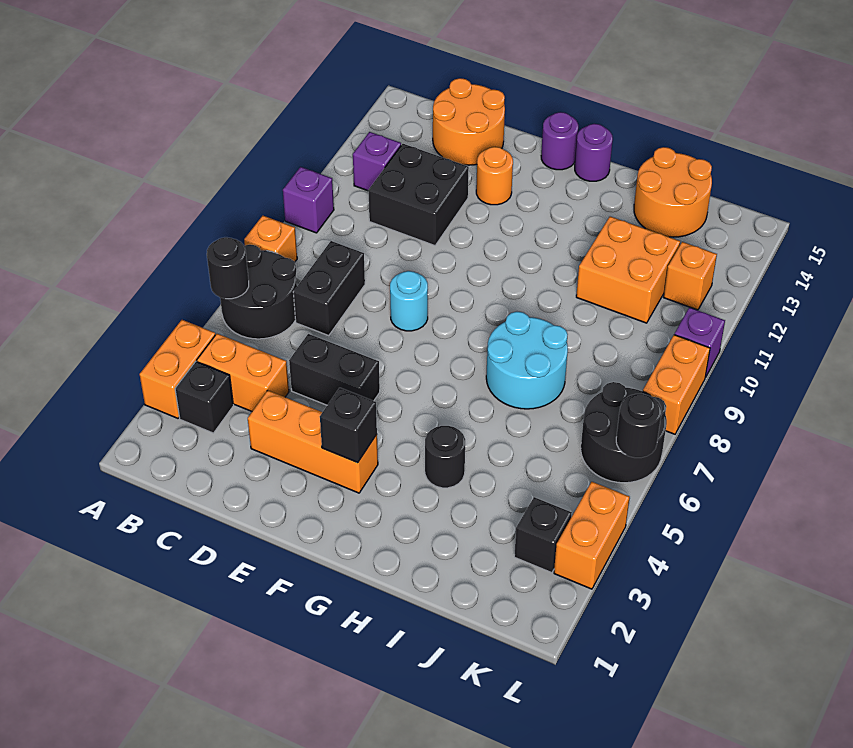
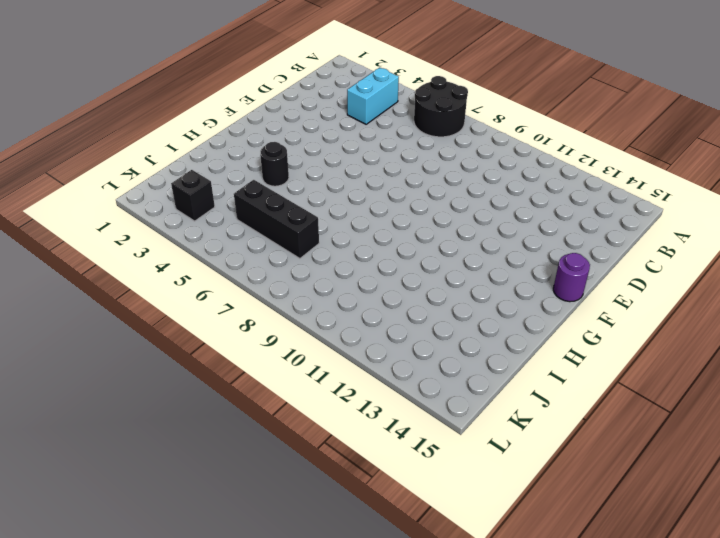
cyan brick B4:C4 level 1 -> orange brick B4:C4 level 1
black brick J5:J7 level 1 -> none
none -> orange brick A3:A4 level 1
none -> orange brick A8 level 1
none -> purple brick A10 level 1

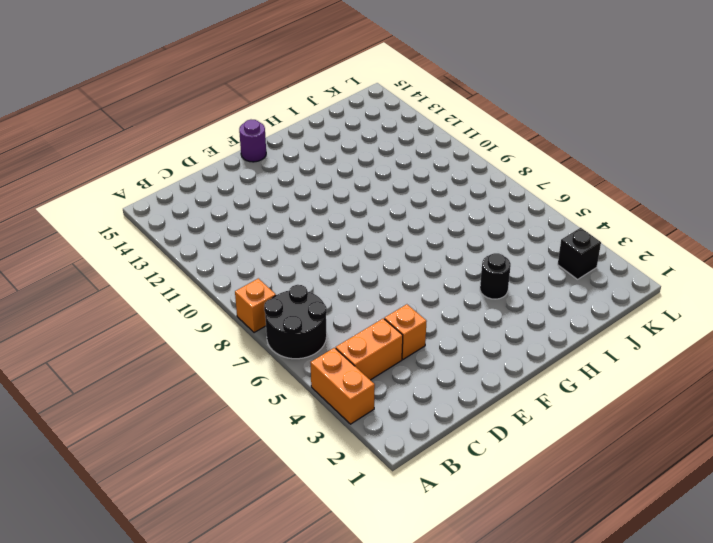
orange brick D4 level 1 -> orange brick K12 level 1
none -> purple brick A10 level 1
none -> black brick B3 level 1
none -> purple brick B12 level 1

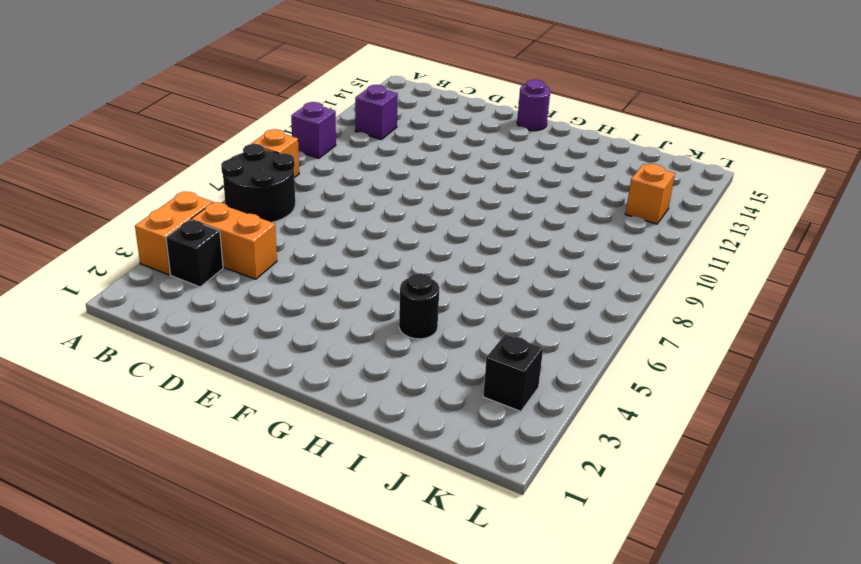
none -> black brick C7:C8 level 1
none -> black brick C11:D12 level 1
none -> orange round brick C14:D15 level 1

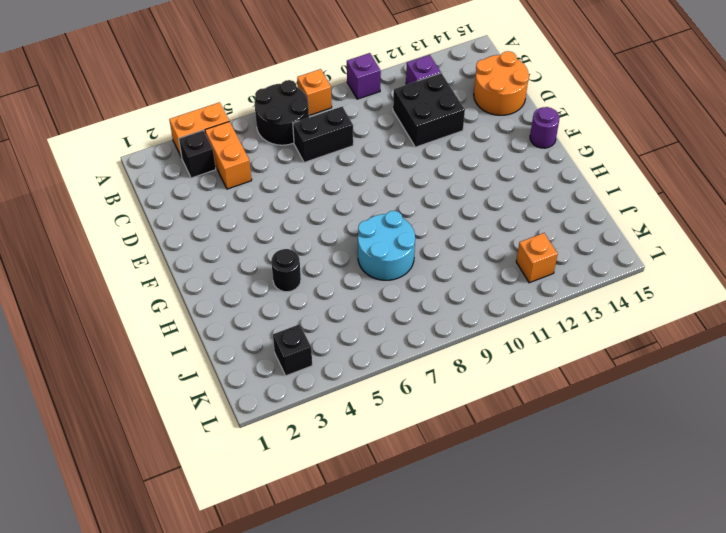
none -> orange brick D3:F3 level 1
none -> black brick D5:E5 level 1
none -> cyan round brick E8 level 1

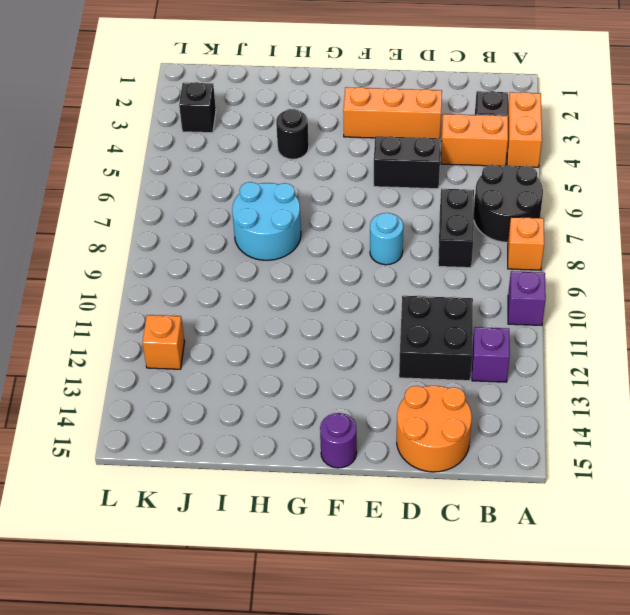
none -> orange round brick E13 level 1
none -> purple round brick G15 level 1
none -> orange brick I11:J12 level 1

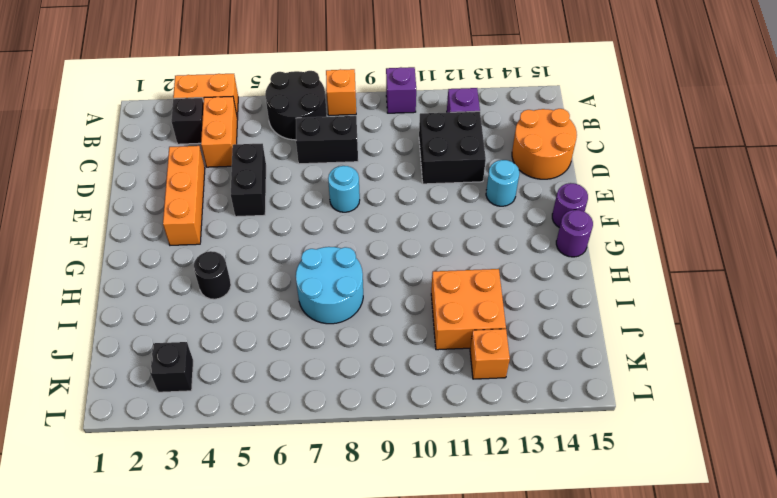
cyan round brick E13 level 1 -> orange round brick E13 level 1
none -> orange round brick I14:J15 level 1
none -> black round brick K6:L7 level 1
none -> orange brick L3:L4 level 1

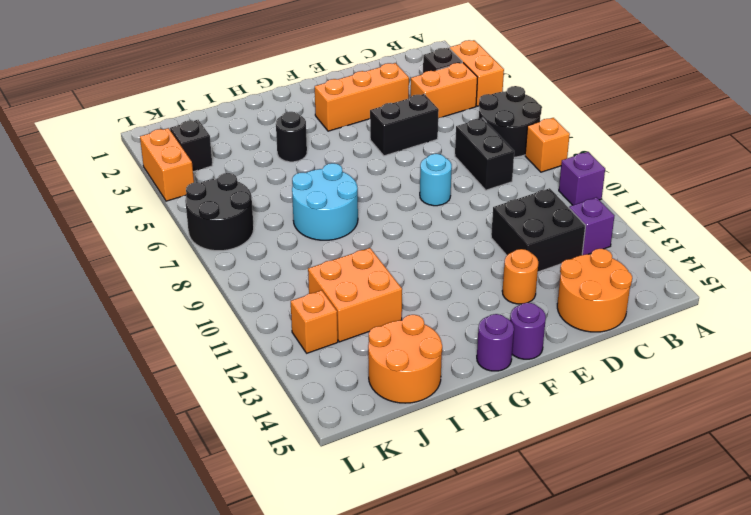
none -> orange brick L8:L9 level 1
none -> purple brick L10 level 1
none -> black round brick A6 level 2

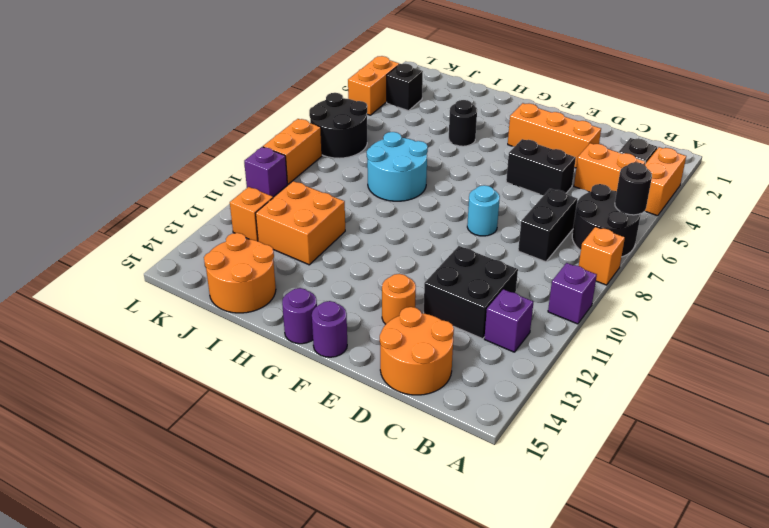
none -> black brick F3 level 2
none -> black round brick L6 level 2

